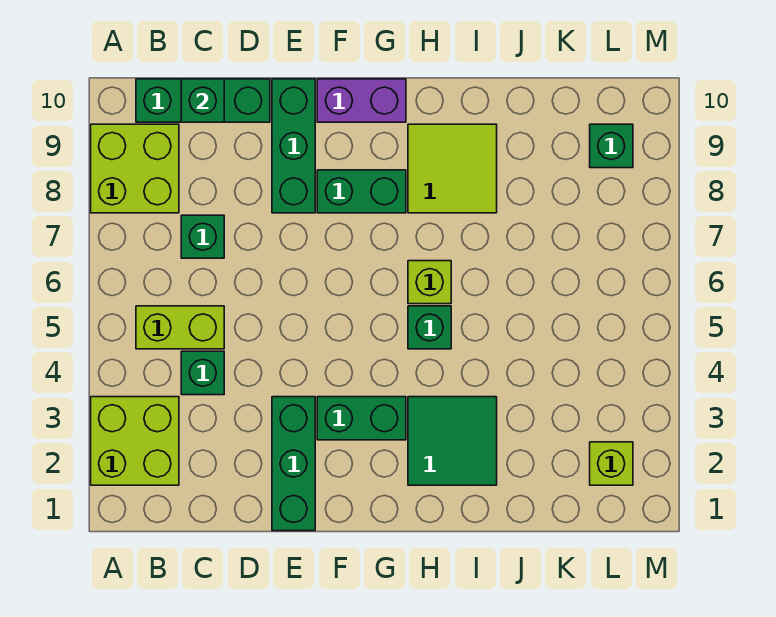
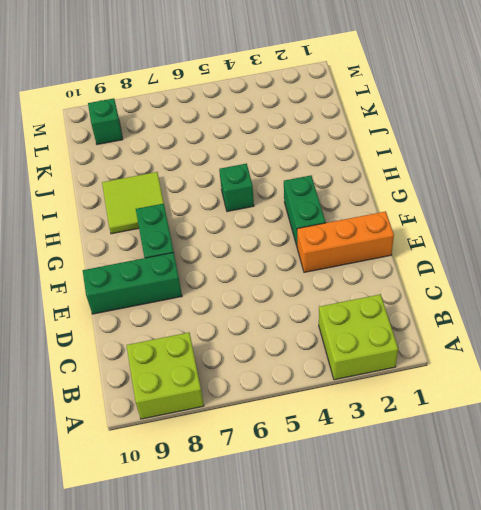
orange brick E1:E3 level 1 -> green brick E1:E3 level 1
none -> lime brick B5:C5 level 1
none -> green brick B10:D10 level 1
none -> green brick C4 level 1

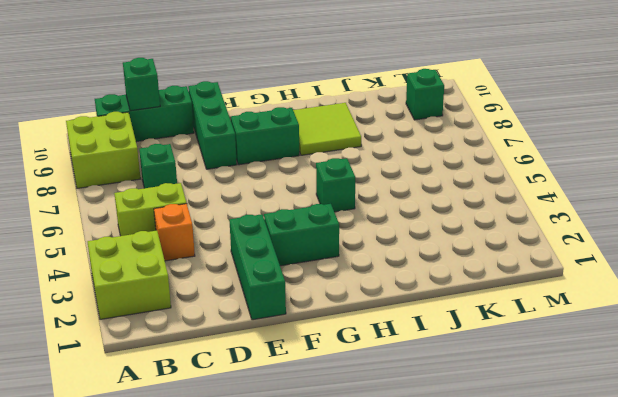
orange brick C4 level 1 -> green brick C4 level 1
none -> purple brick F10:G10 level 1
none -> green tile H2:I3 level 1
none -> lime brick H6 level 1

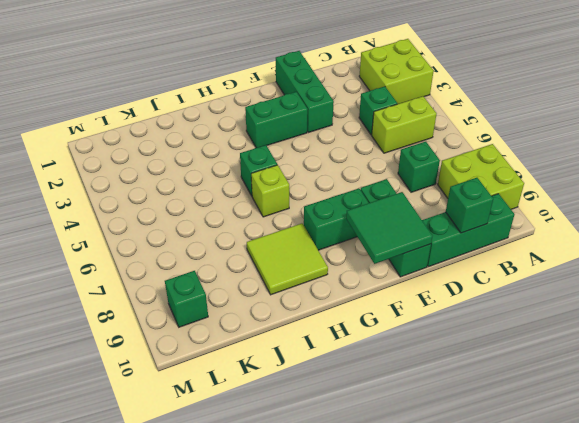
green tile E9:F10 level 2 -> green tile H2:I3 level 1
none -> purple brick F10:G10 level 1
none -> lime brick L2 level 1

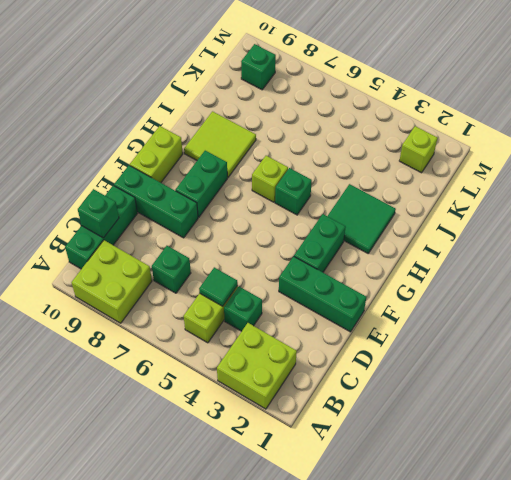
green tile C5 level 2 -> none
lime brick F10:G10 level 1 -> purple brick F10:G10 level 1

